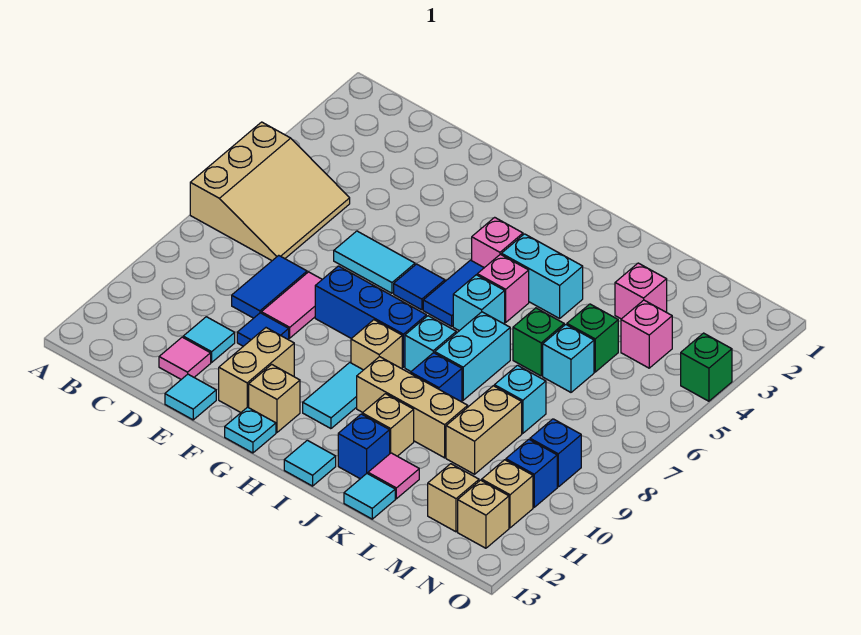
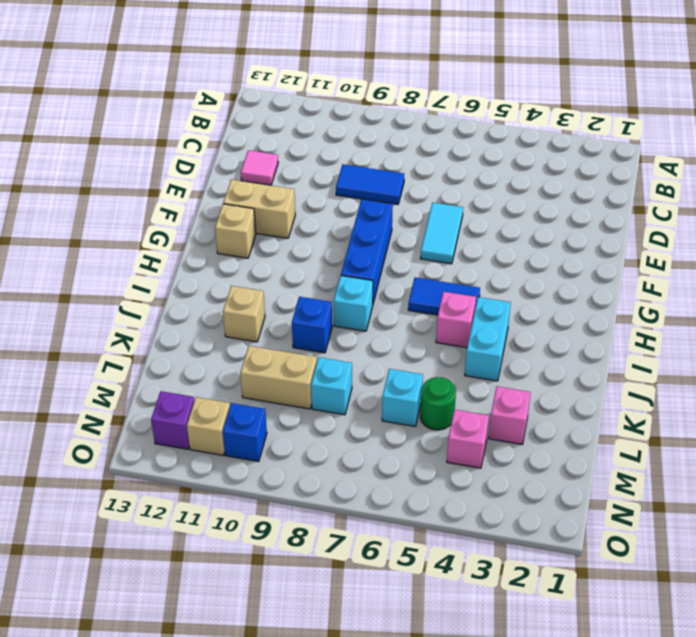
green round brick L5 level 1 -> green brick L5 level 1
purple brick N12 level 1 -> tan brick N12 level 1
none -> tan slope A5:C7 level 1 top A
none -> cyan tile D11 level 1
none -> pink tile E8:E9 level 1
none -> blue tile E10 level 1

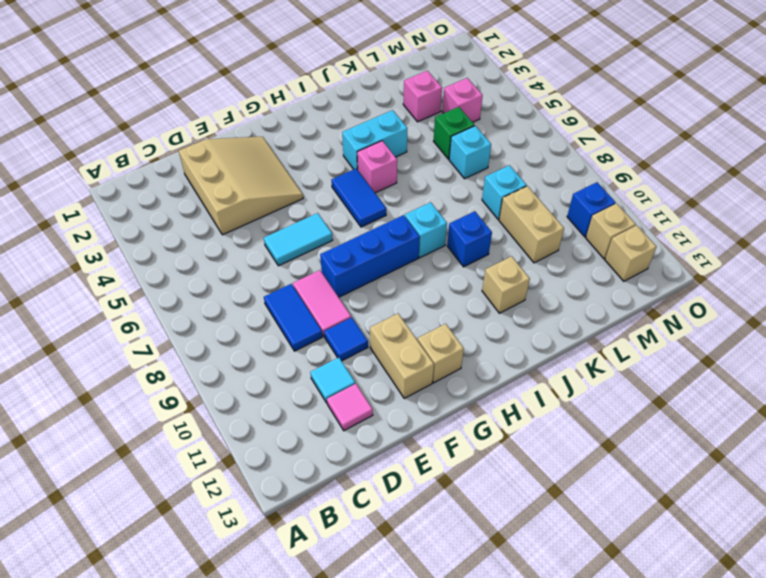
tan slope D2:F4 level 1 top D -> tan slope A5:C7 level 1 top A
none -> cyan tile E13 level 1
none -> blue tile G6 level 1
none -> cyan plate G13 level 1
none -> pink brick H4 level 1

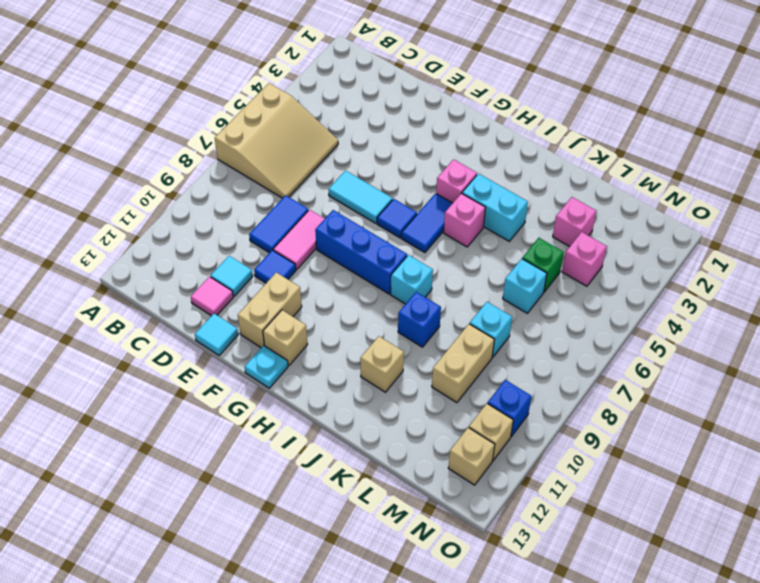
none -> tan brick H9 level 1
none -> cyan tile H10:H11 level 1
none -> cyan brick I6 level 1
none -> tan brick I10:K10 level 1

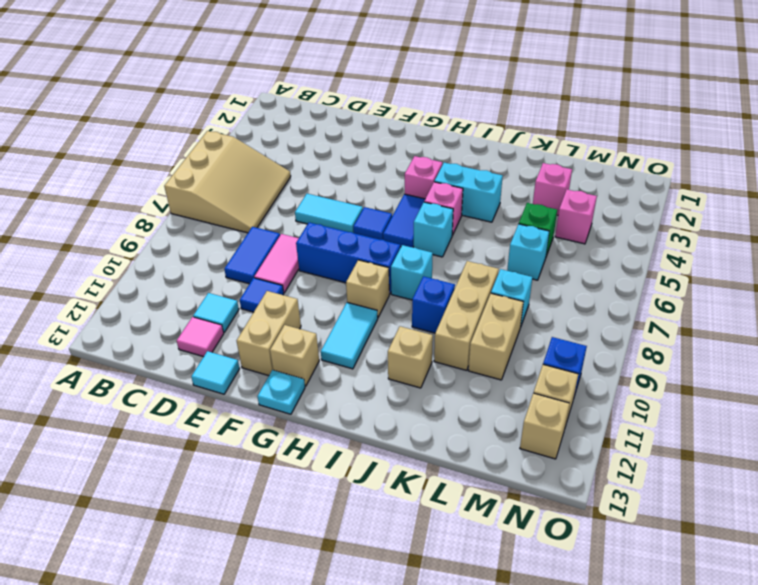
tan brick K8:K10 level 1 -> tan brick I10:K10 level 1
none -> cyan tile I13 level 1
none -> cyan brick J7:J8 level 1
none -> blue brick J12 level 1
none -> green brick K6 level 1

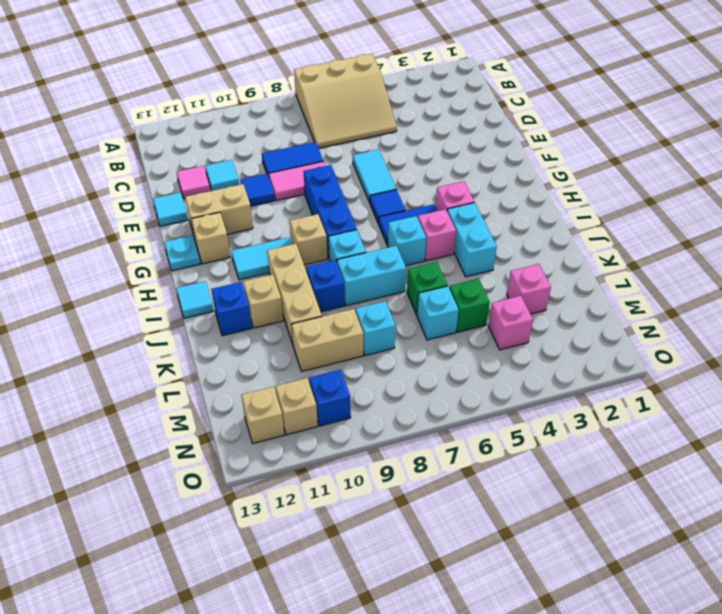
none -> pink tile K12 level 1
none -> cyan tile K13 level 1
none -> tan brick M12 level 1
none -> blue brick N9 level 1

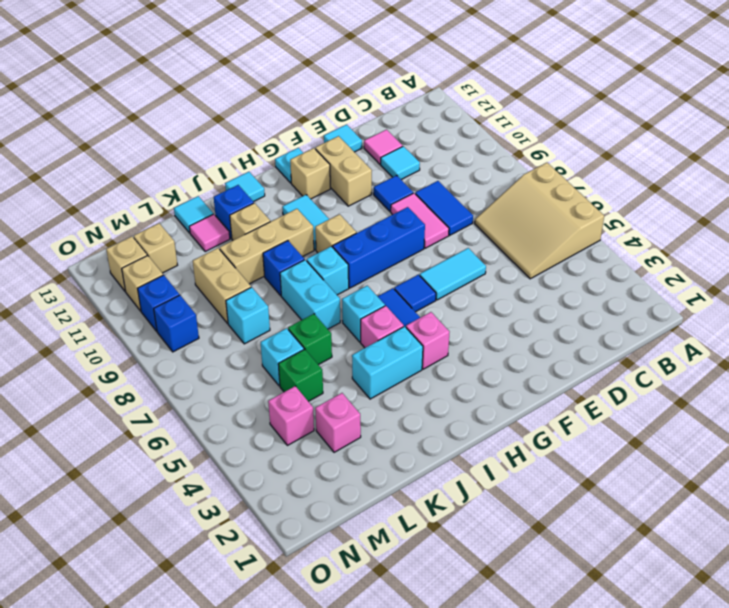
none -> green brick O4 level 1

